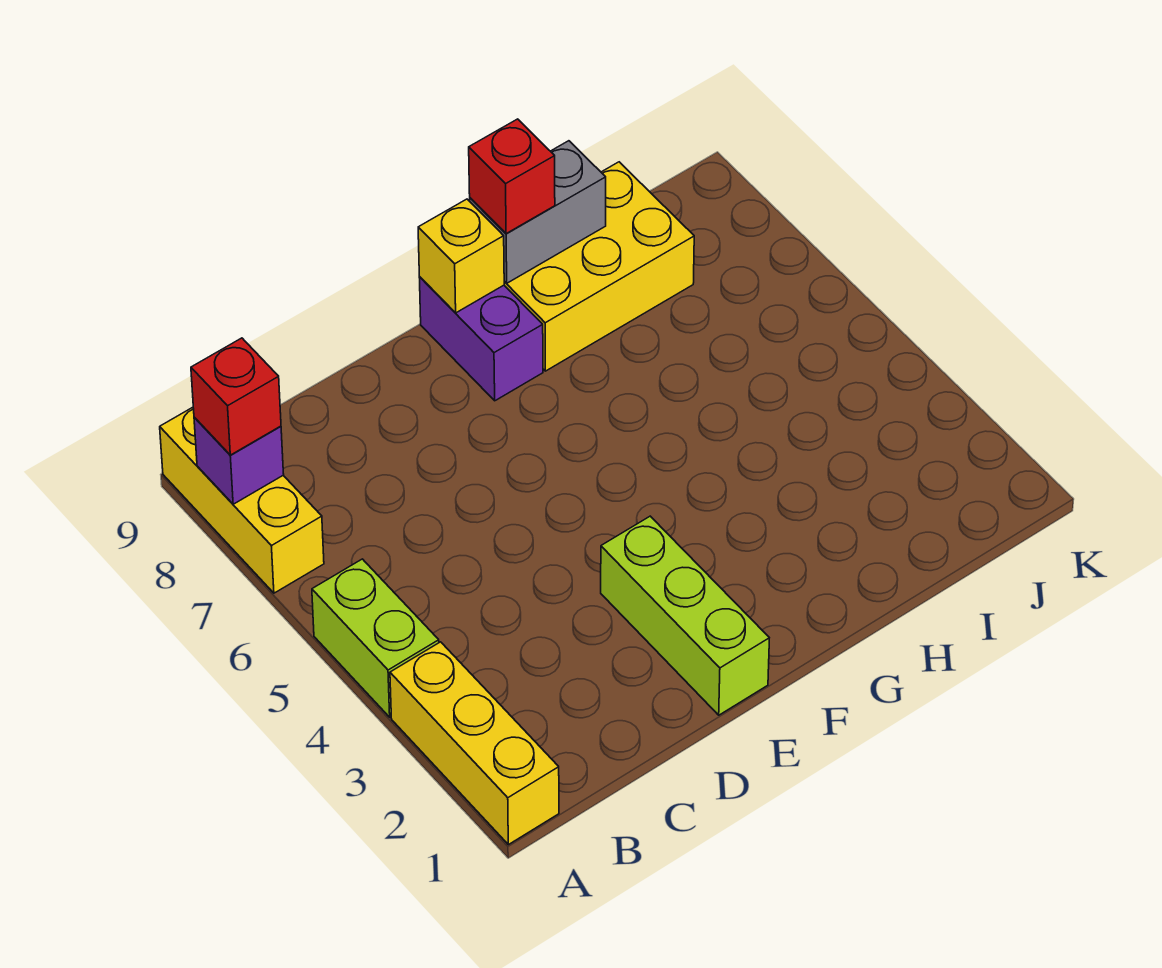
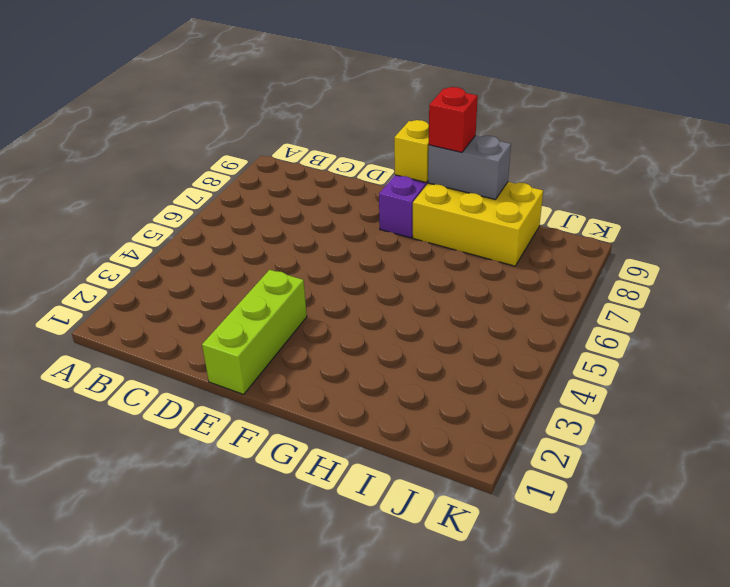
none -> yellow brick A1:A3 level 1
none -> lime brick A4:A5 level 1

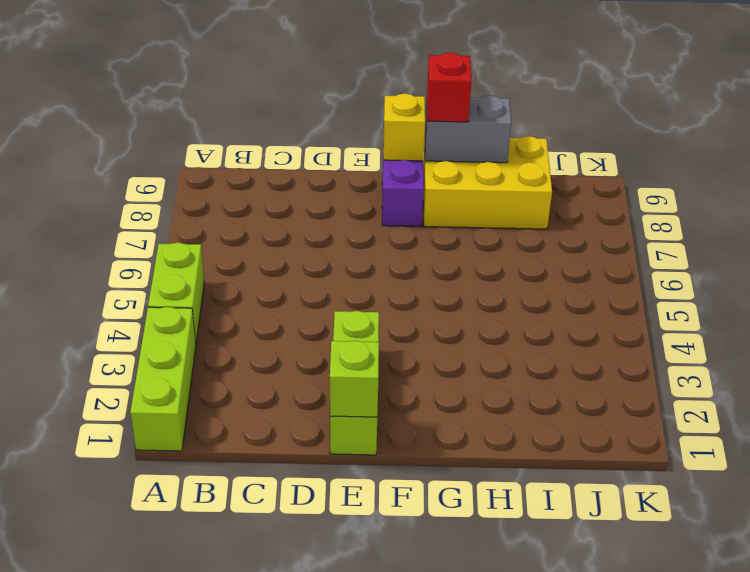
lime brick A1:A3 level 1 -> yellow brick A1:A3 level 1
lime brick E1 level 2 -> none
none -> yellow brick A7:A9 level 1
none -> purple brick A8 level 2

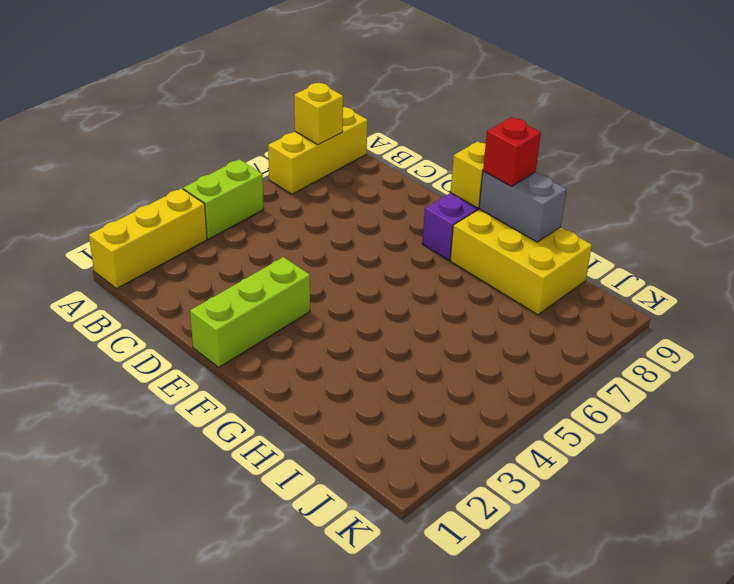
yellow brick A8 level 2 -> purple brick A8 level 2
none -> red brick A8 level 3

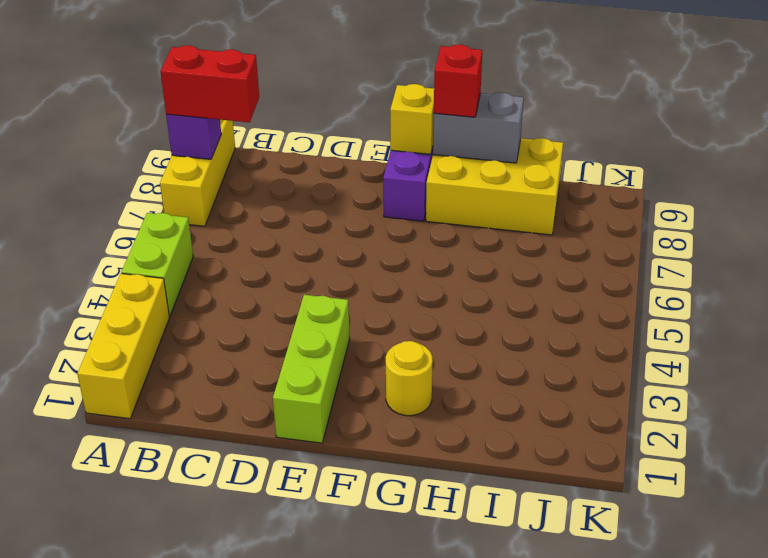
red brick A8:B8 level 3 -> red brick A8 level 3
yellow round brick G2 level 1 -> none

